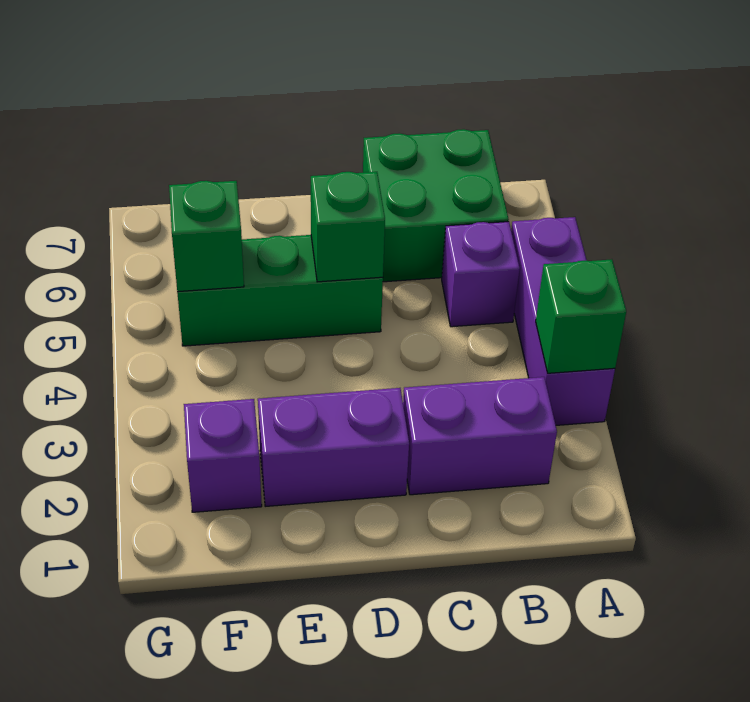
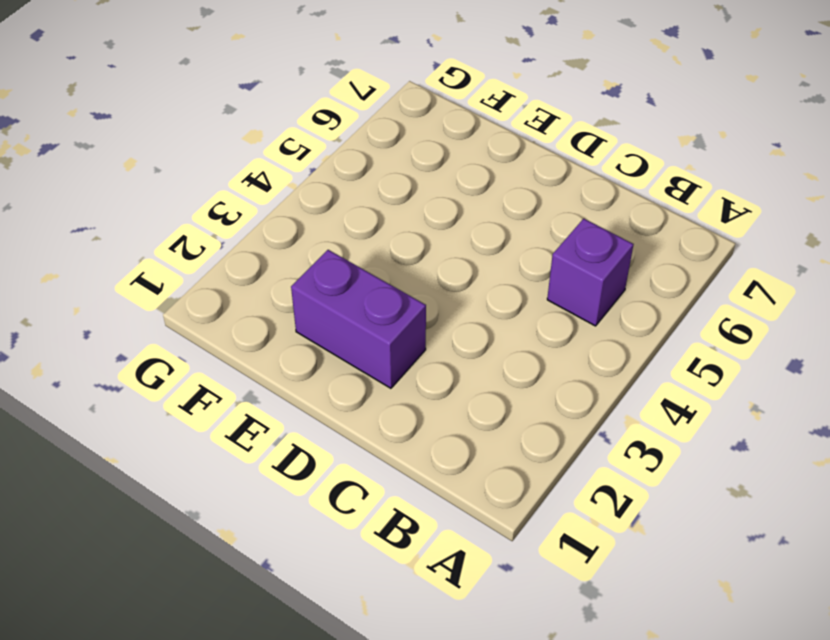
none -> purple brick A3:A5 level 1
none -> purple brick B2:C2 level 1

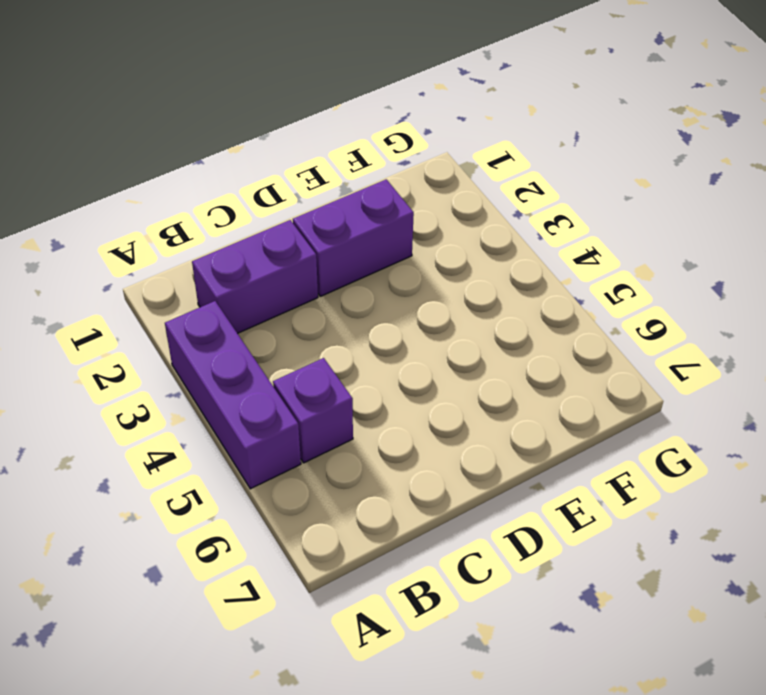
none -> green brick B6:C7 level 1
none -> green brick D5:F5 level 1

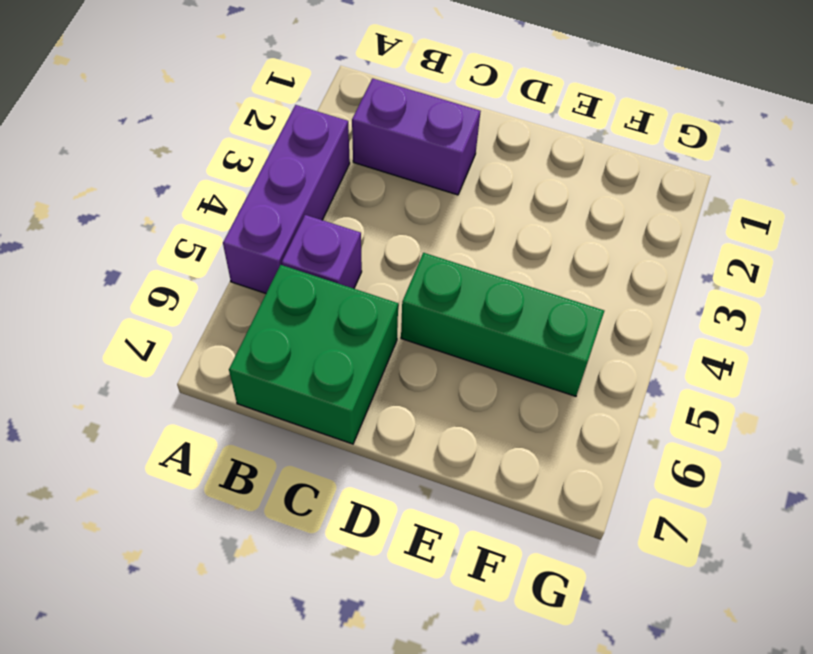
none -> purple brick D2:E2 level 1
none -> purple brick F2 level 1

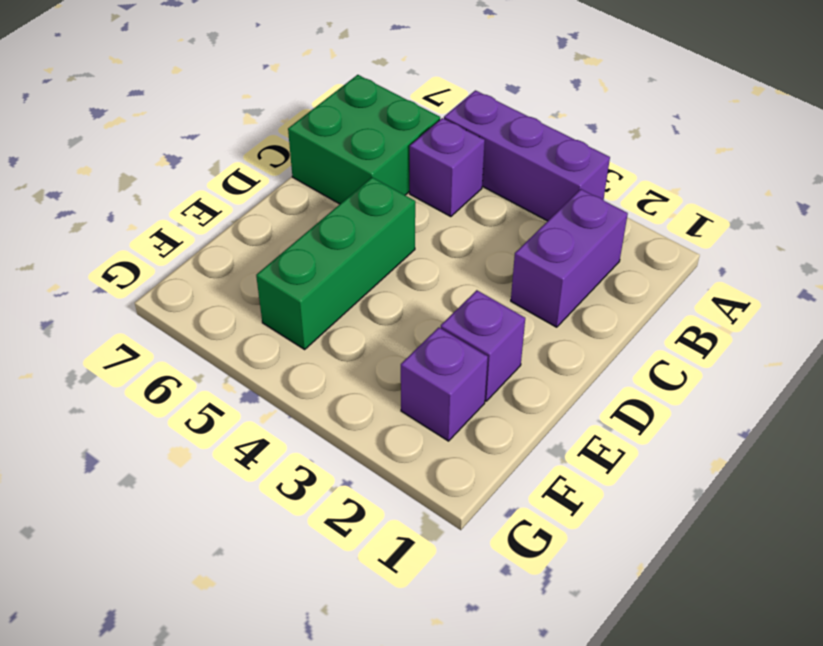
purple brick E2 level 1 -> purple brick D2:E2 level 1
none -> green brick A3 level 2
none -> green brick D5 level 2

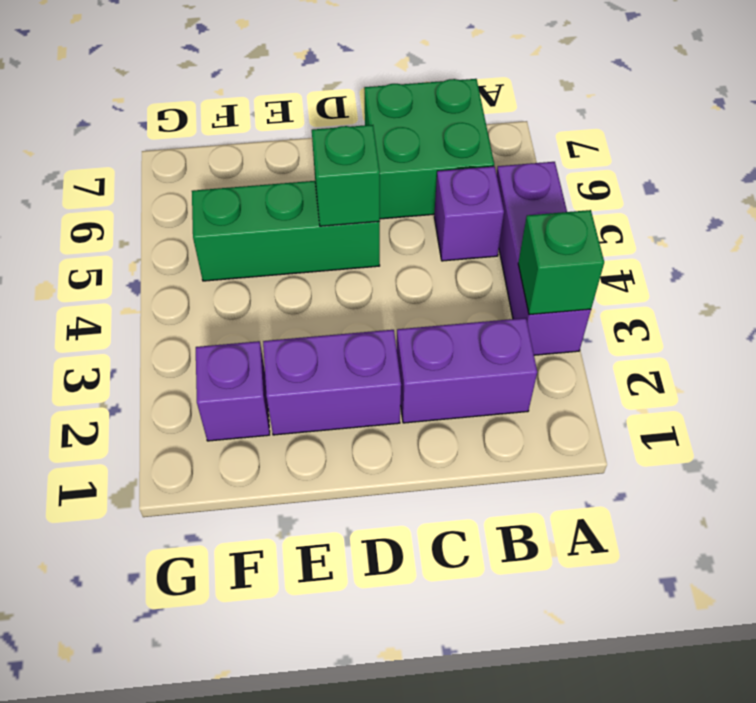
none -> green brick F5 level 2

